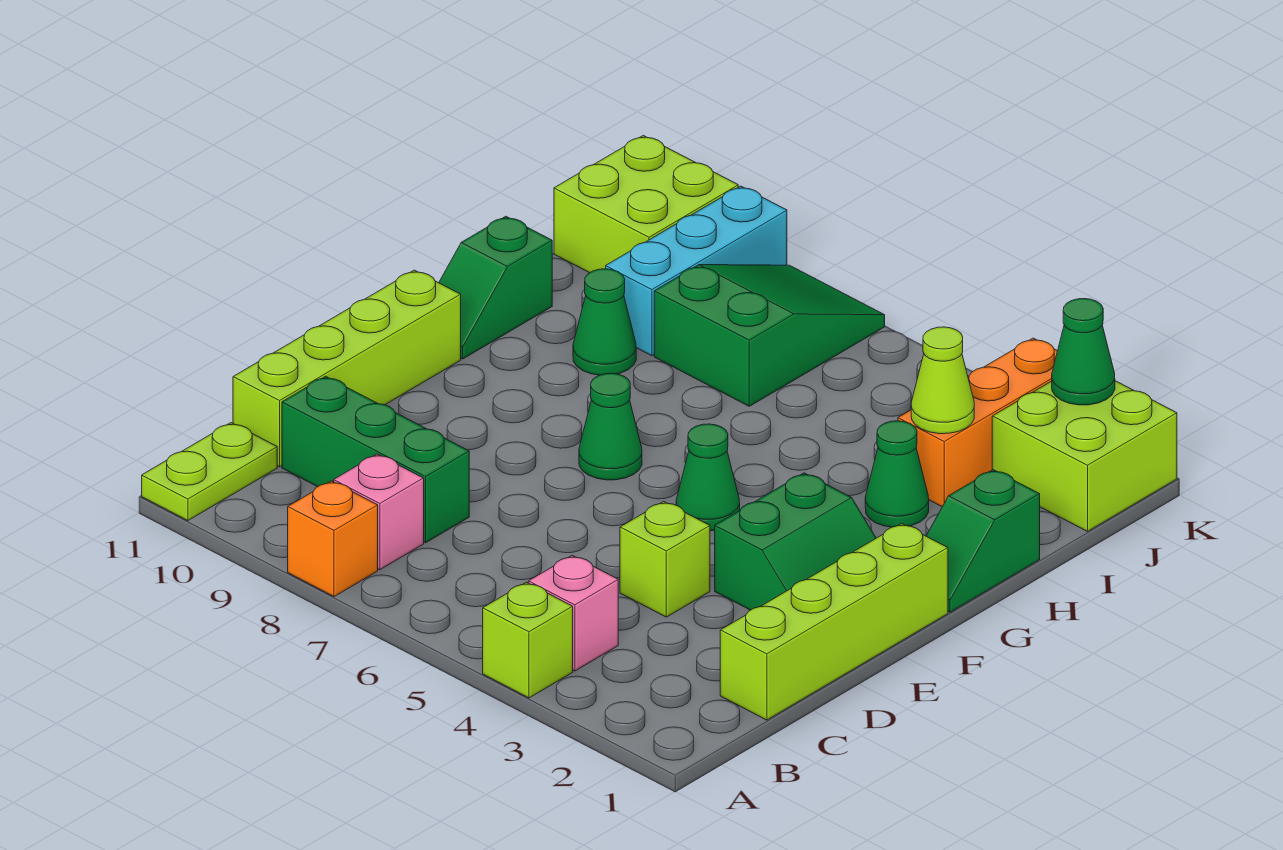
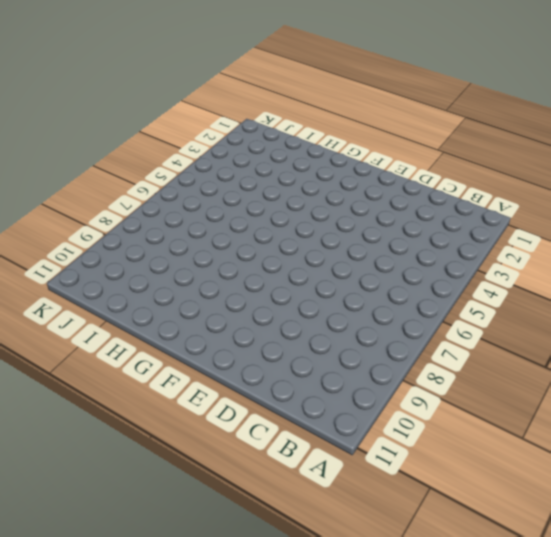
none -> lime brick A4 level 1
none -> orange brick A8 level 1
none -> lime plate A11:B11 level 1

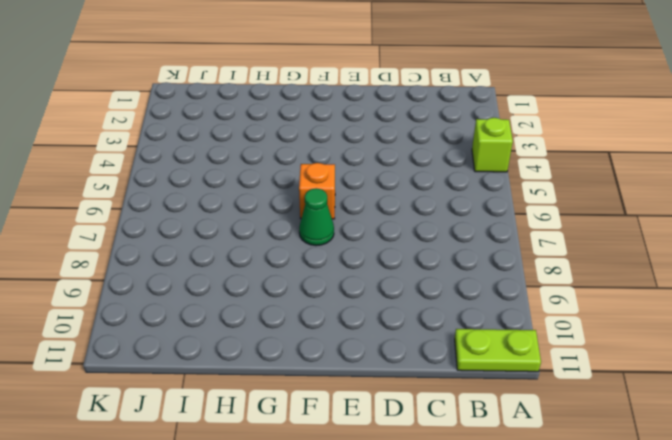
orange brick F6 level 1 -> orange brick A8 level 1
none -> pink brick B4 level 1
none -> pink brick B8 level 1
none -> lime brick C1:F1 level 1

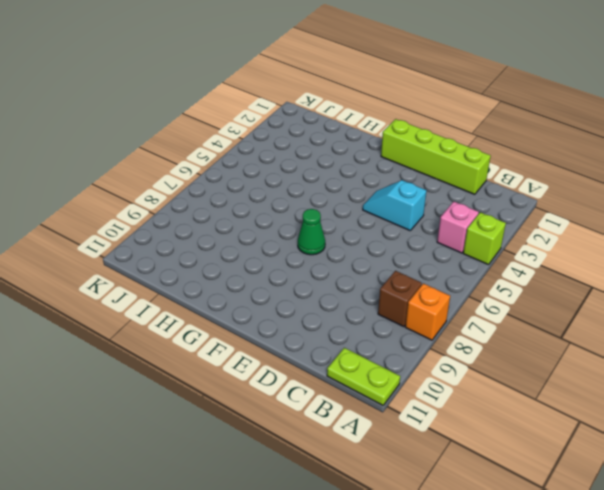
brown brick B8 level 1 -> pink brick B8 level 1
cyan slope D4:E4 level 1 top D -> lime brick D4 level 1
none -> green brick C8:C10 level 1
none -> lime brick C11:F11 level 1
none -> green slope E2:F3 level 1 top 3

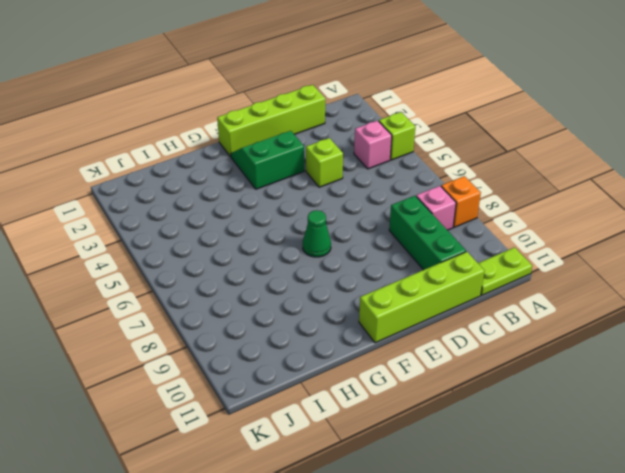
none -> green cone F5 level 1
none -> green slope G1:H1 level 1 top H
none -> green slope G11:H11 level 1 top H

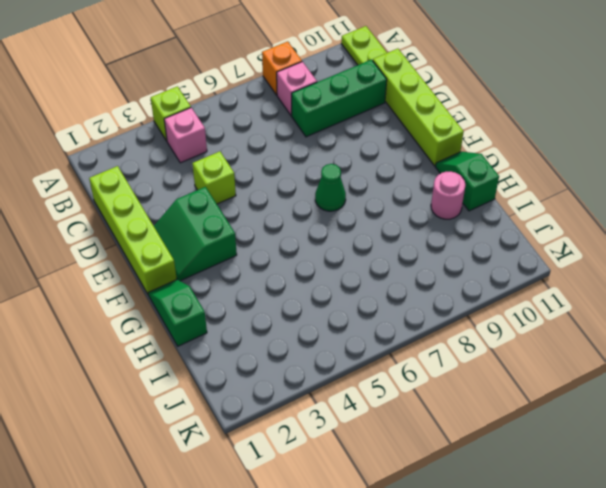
pink round brick H10 level 1 -> none
none -> green cone F5 level 1
none -> green cone H3 level 1
none -> green cone H9 level 1

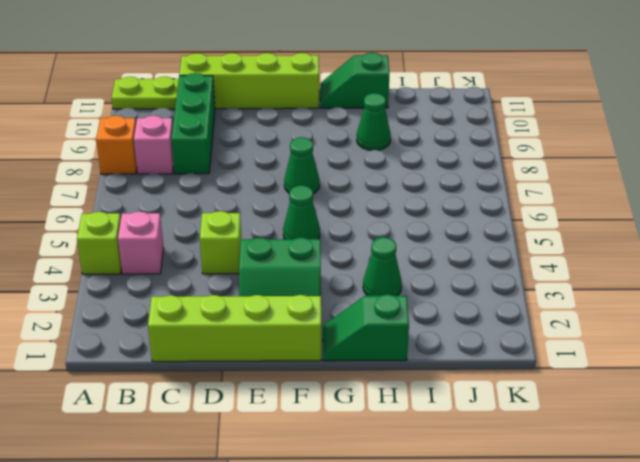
none -> orange brick I3:K3 level 1
none -> green slope I7:K8 level 1 top I
none -> cyan brick I9:K9 level 1

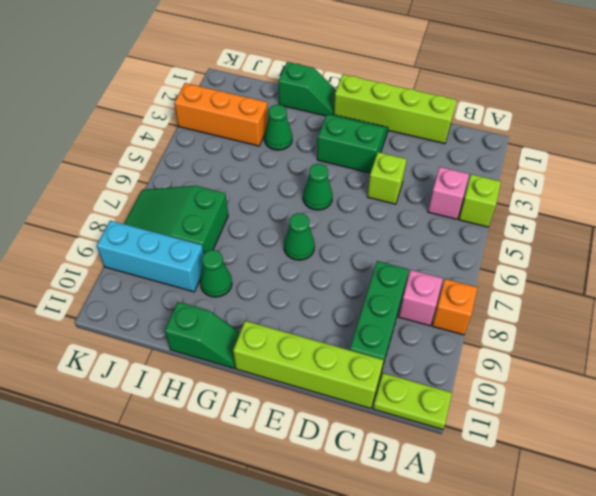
none -> lime brick J1:K2 level 1
none -> lime brick J10:K11 level 1
none -> lime cone I3 level 2

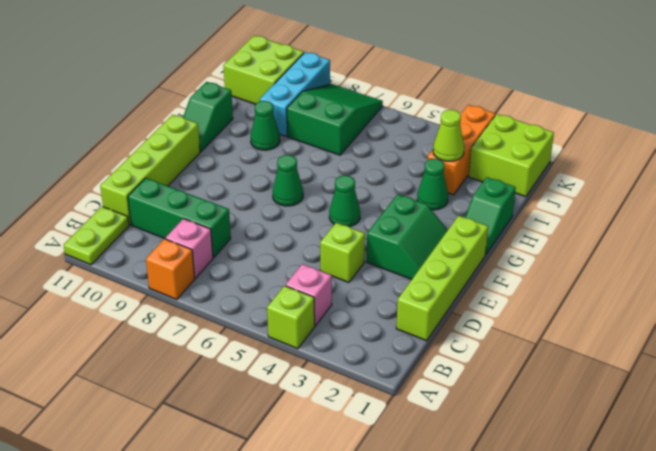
none -> green cone K2 level 2

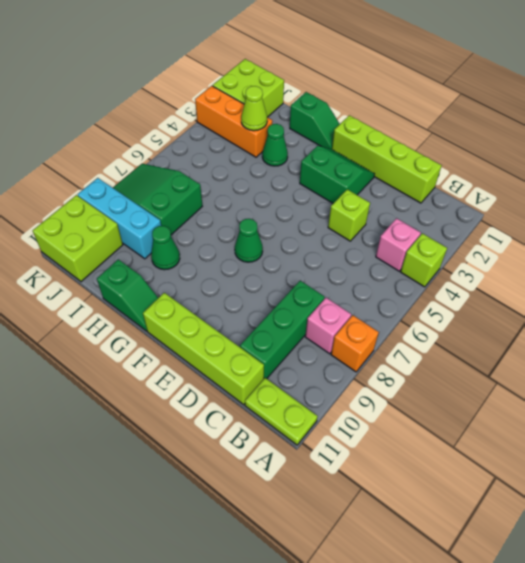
none -> green cone F5 level 1
none -> green cone K2 level 2

